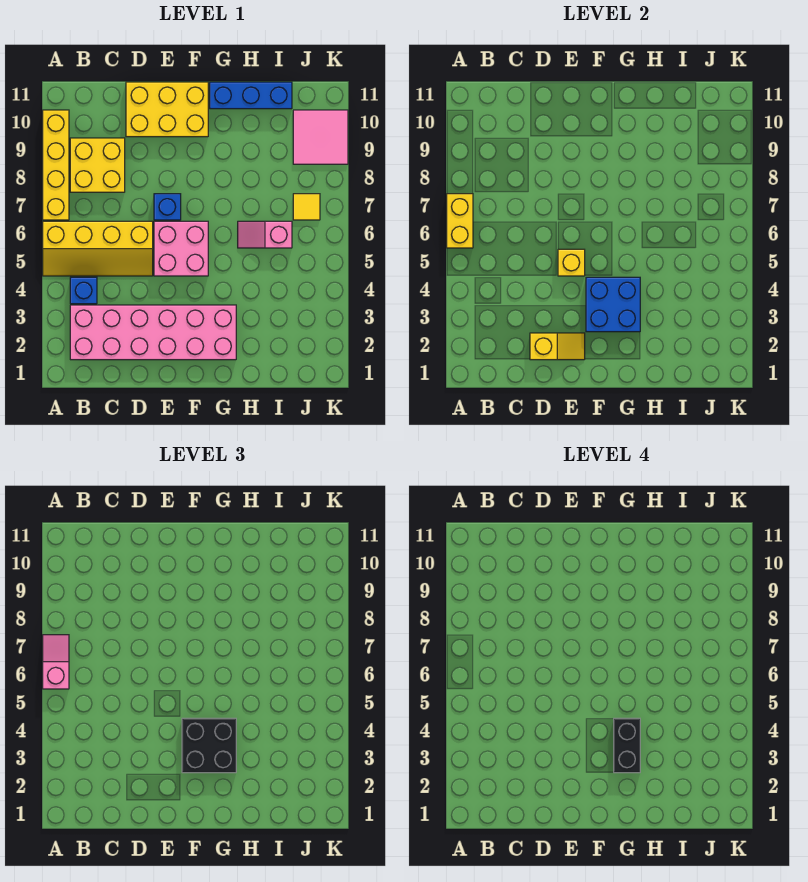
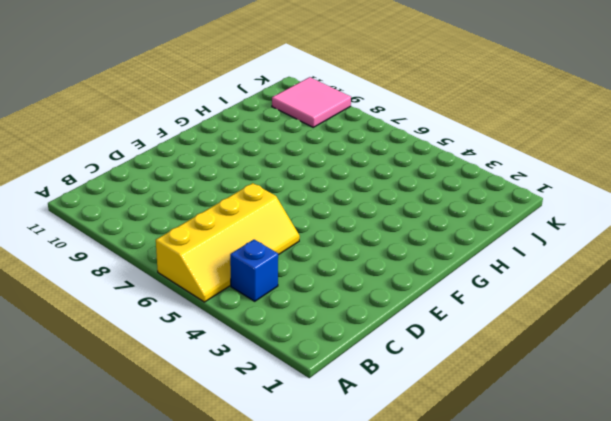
none -> yellow brick A7:A10 level 1
none -> pink brick B2:G3 level 1
none -> yellow brick B8:C9 level 1

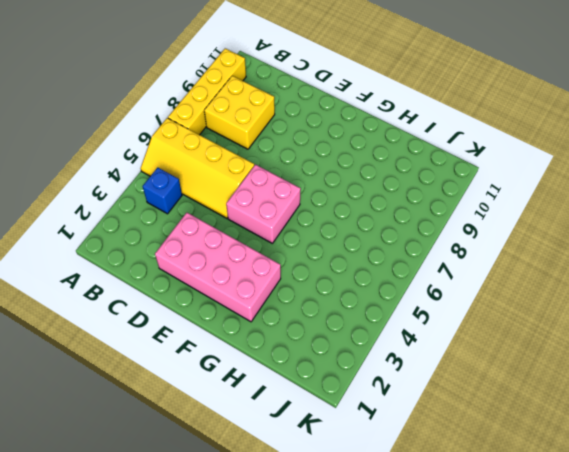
pink brick D2:G3 level 1 -> pink brick B2:G3 level 1
none -> yellow brick D10:F11 level 1
none -> blue brick E7 level 1
none -> blue brick G11:I11 level 1

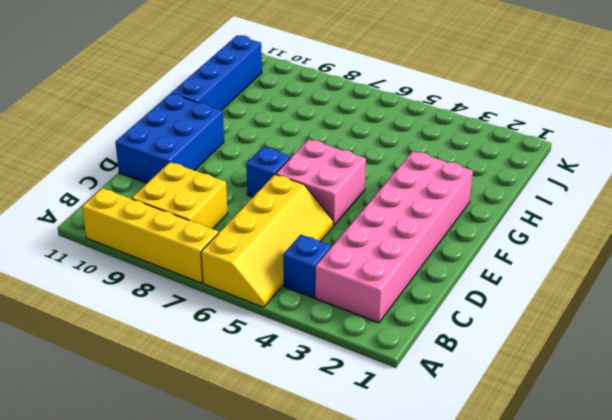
blue brick D10:F11 level 1 -> yellow brick D10:F11 level 1
blue brick G11:J11 level 1 -> blue brick G11:I11 level 1
none -> pink slope H6:I6 level 1 top I
none -> yellow tile J7 level 1
none -> pink tile J9:K10 level 1

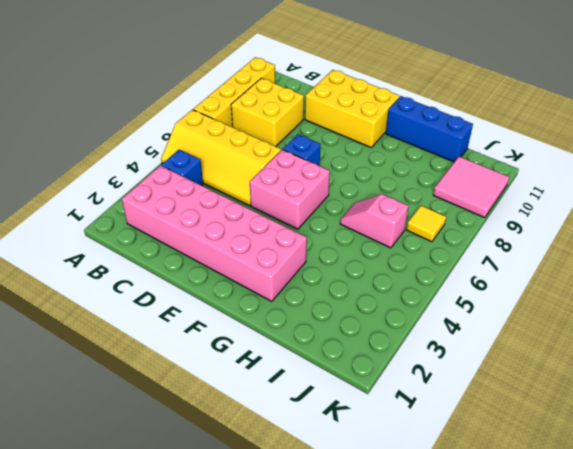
none -> yellow brick A6:A7 level 2
none -> yellow slope D2:E2 level 2 top D
none -> yellow brick E5 level 2

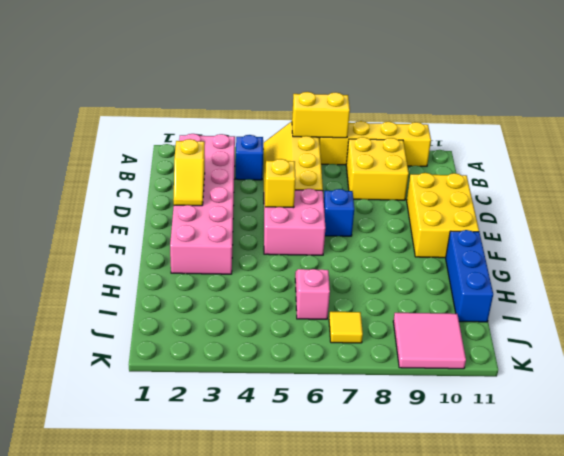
none -> blue brick F3:G4 level 2
none -> pink slope A6:A7 level 3 top 6
none -> black brick F3:G4 level 3

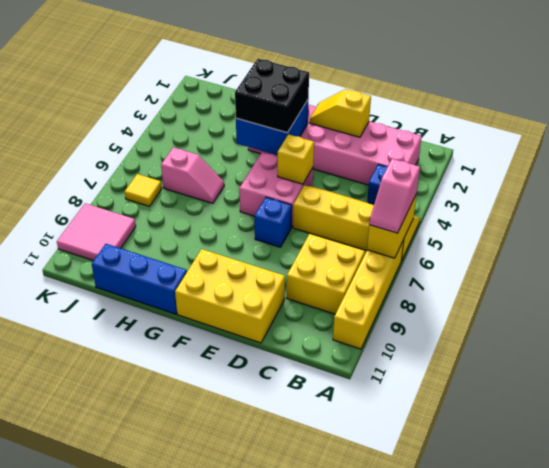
none -> black brick G3:G4 level 4

